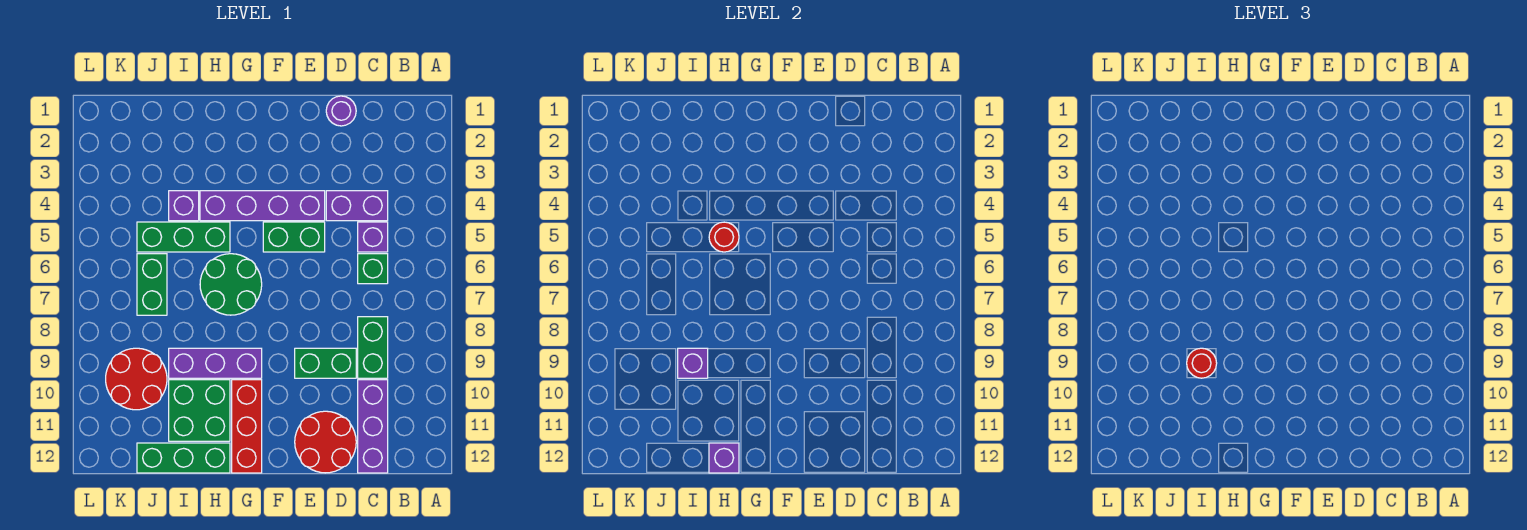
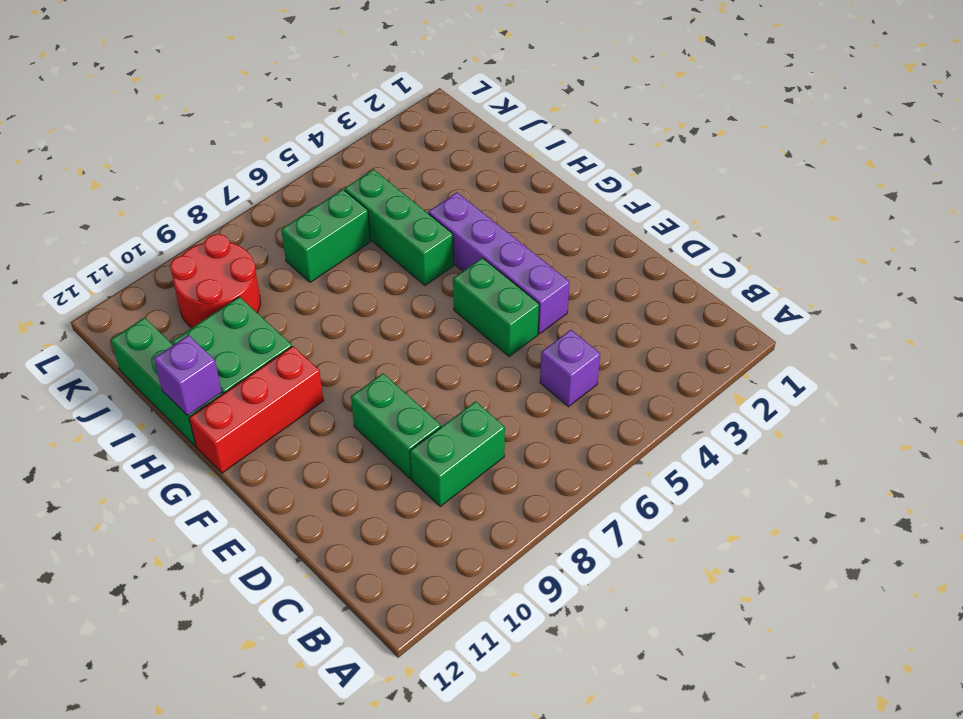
none -> purple brick C4:D4 level 1
none -> green brick C6 level 1
none -> purple brick C10:C12 level 1

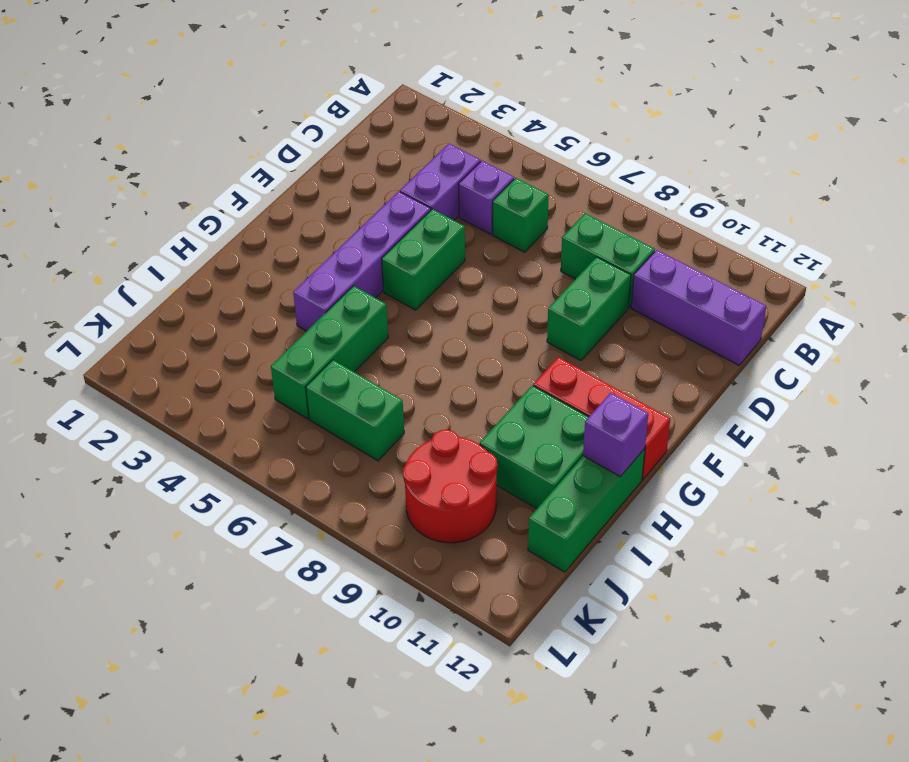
none -> purple round brick D1 level 1
none -> red round brick D11:E12 level 1
none -> green round brick G6:H7 level 1

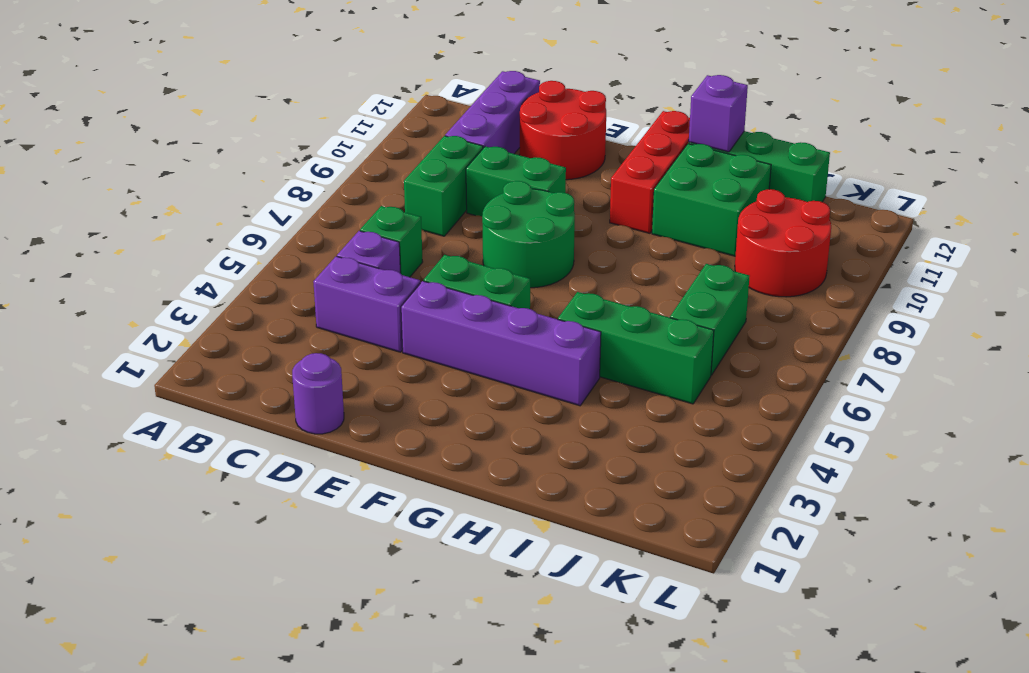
green round brick E7:F8 level 1 -> green round brick G6:H7 level 1
none -> purple brick G9:I9 level 1
none -> purple brick I4 level 1
none -> red round brick H5 level 2

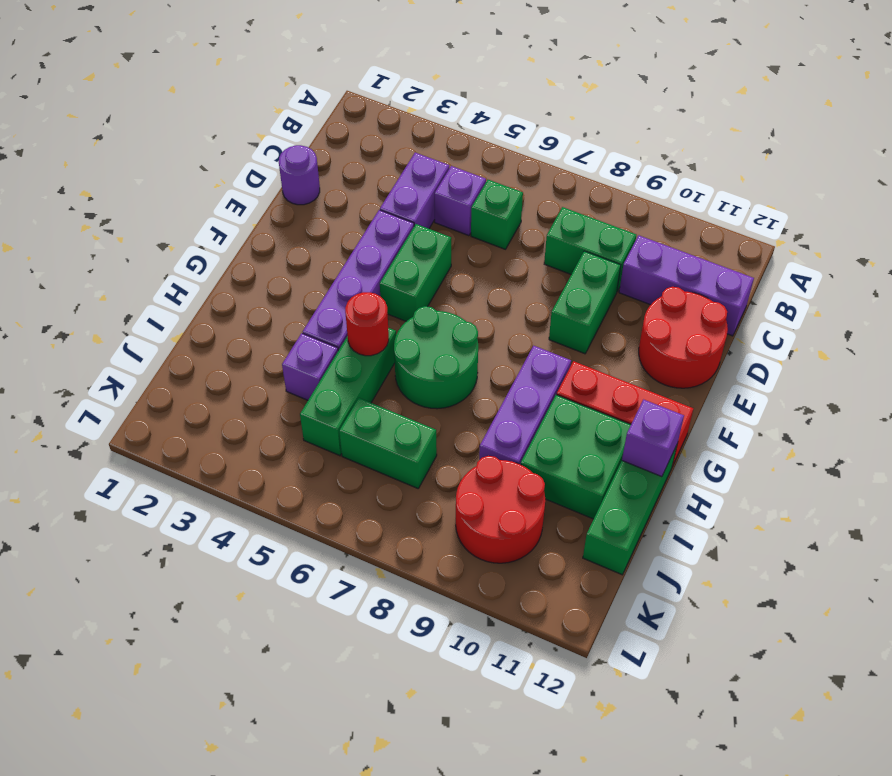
none -> purple brick I9 level 2
none -> red round brick I9 level 3

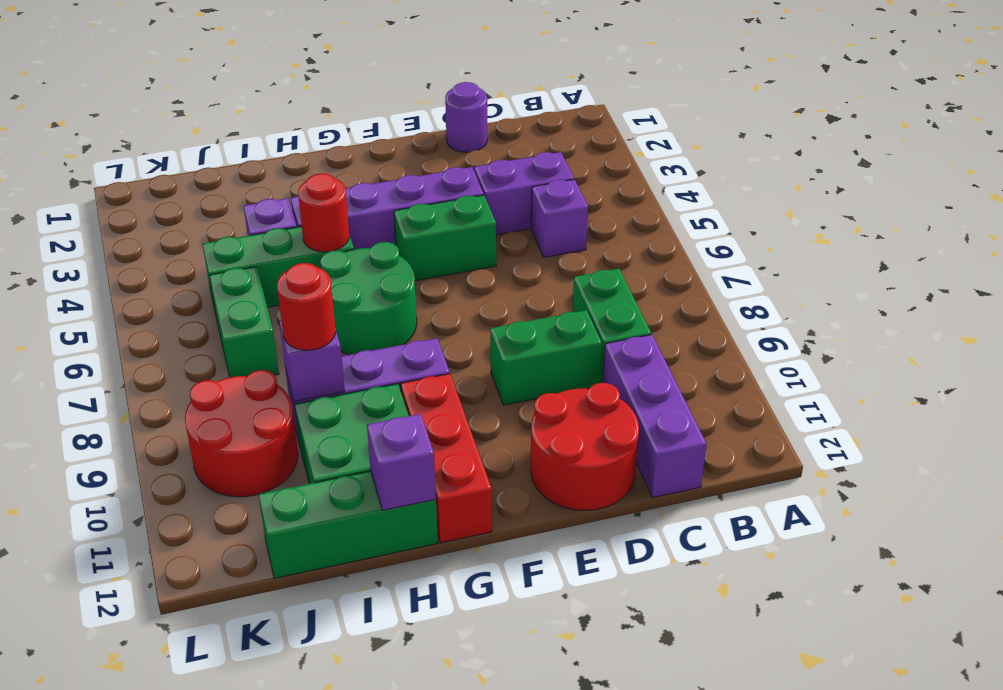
none -> green brick C6 level 1

